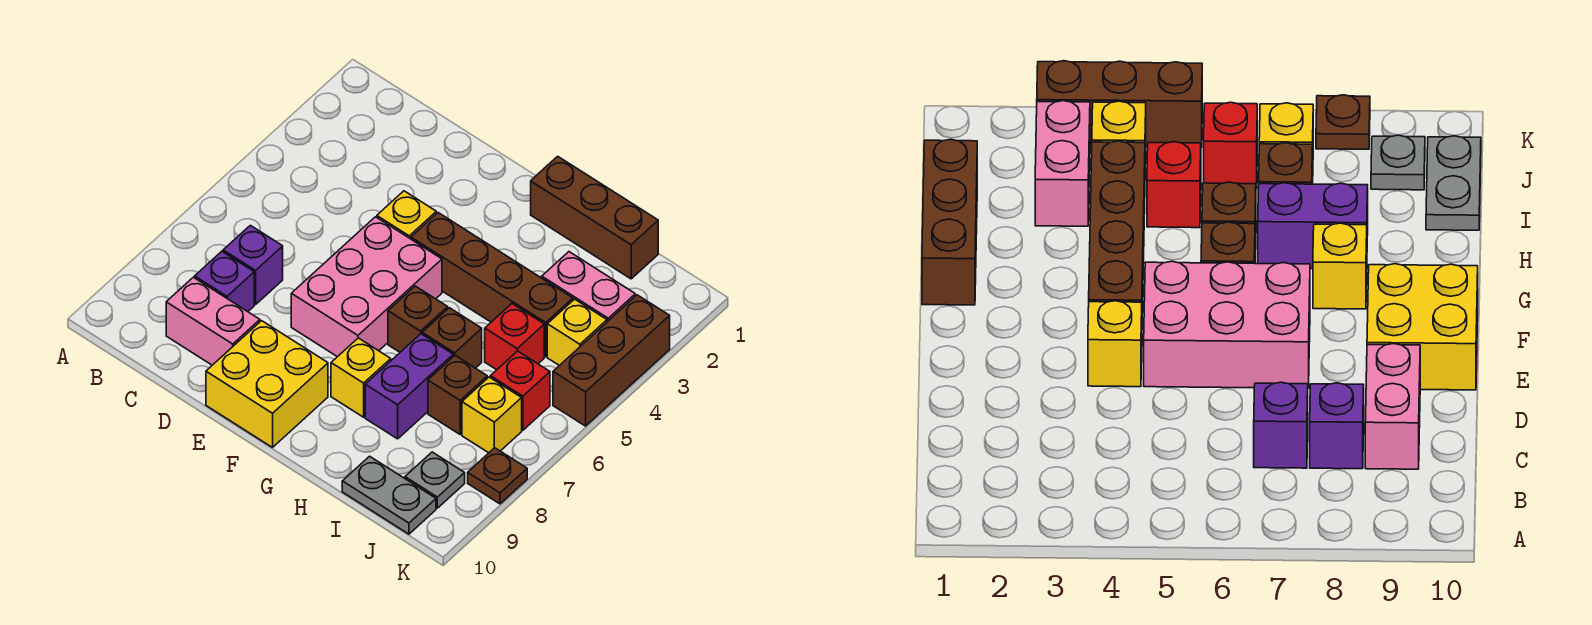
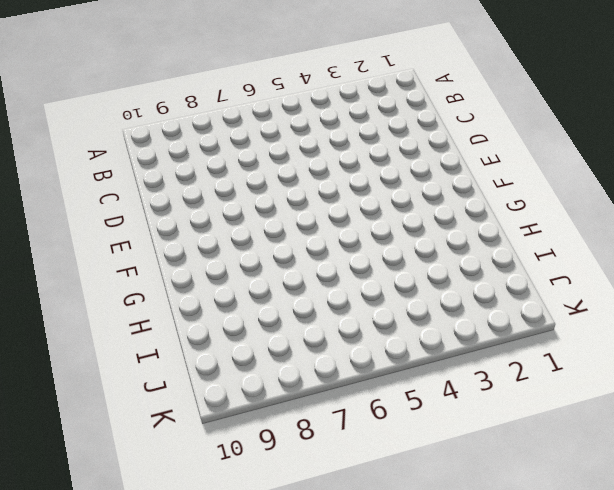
none -> purple brick C7 level 1
none -> purple brick C8 level 1
none -> pink brick C9:D9 level 1

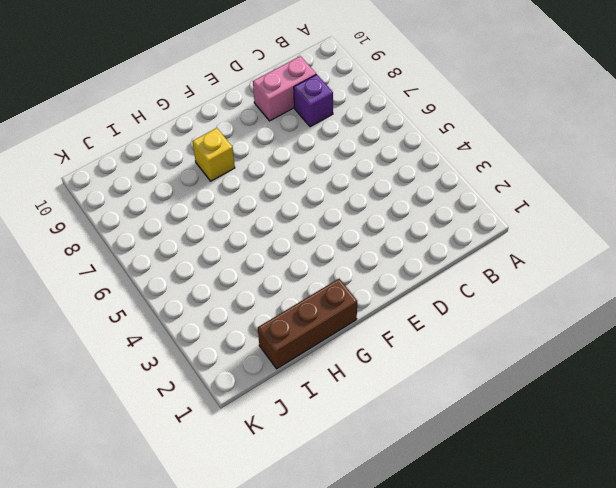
none -> purple brick C7 level 1
none -> yellow brick E4 level 1
none -> pink brick E5:F7 level 1

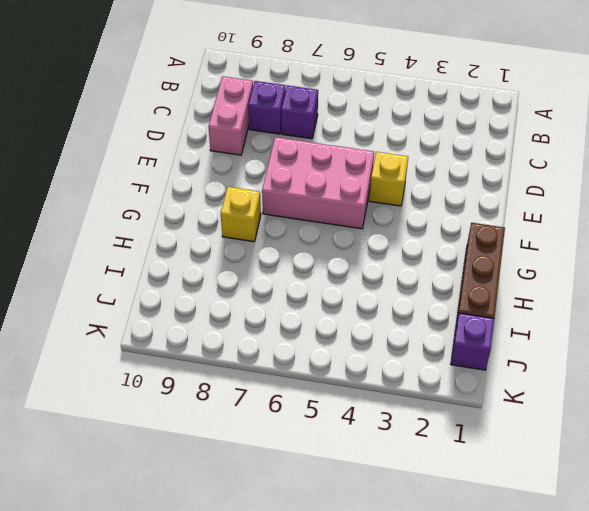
purple brick J1 level 1 -> none
none -> yellow brick E9:F10 level 1
none -> brown brick F4:I4 level 1
none -> brown brick G6 level 1

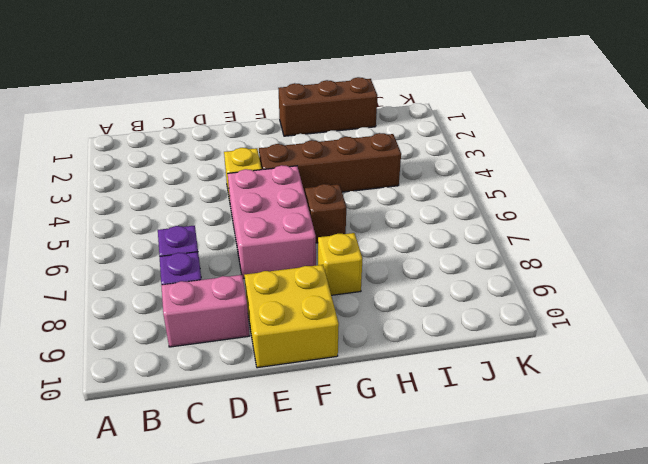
none -> brown brick H6 level 1
none -> purple brick H7:H8 level 1
none -> pink brick I3:J3 level 1

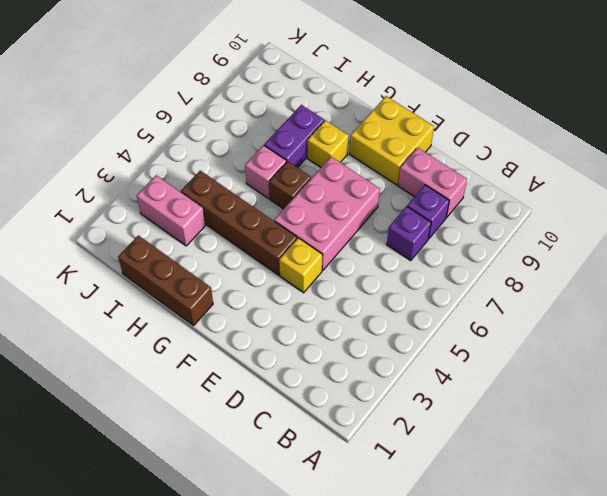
pink brick H6 level 1 -> brown brick H6 level 1
none -> red brick I5 level 1
none -> brown brick I7 level 1
none -> grey plate I10:J10 level 1

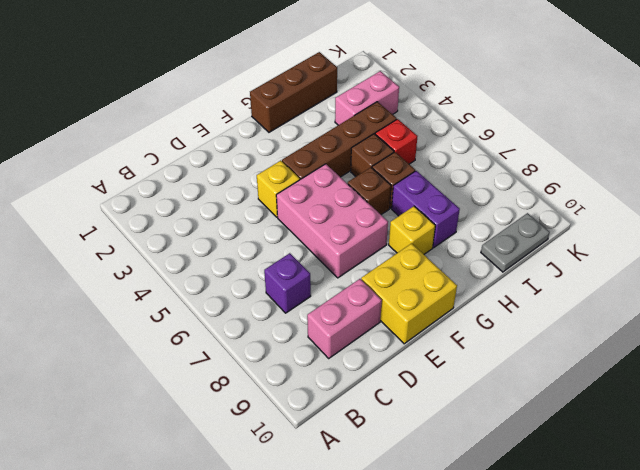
brown brick H5 level 1 -> brown brick I7 level 1
none -> purple brick C8 level 1
none -> yellow brick J4 level 1
none -> red brick J6 level 1

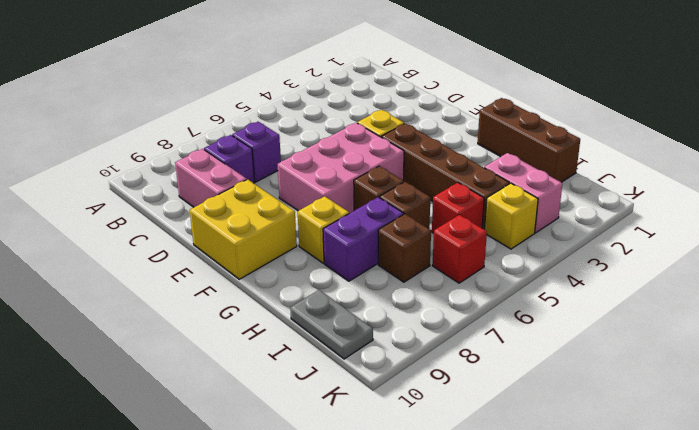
none -> yellow brick J7 level 1
none -> grey plate J9 level 1
none -> brown brick K3:K5 level 1

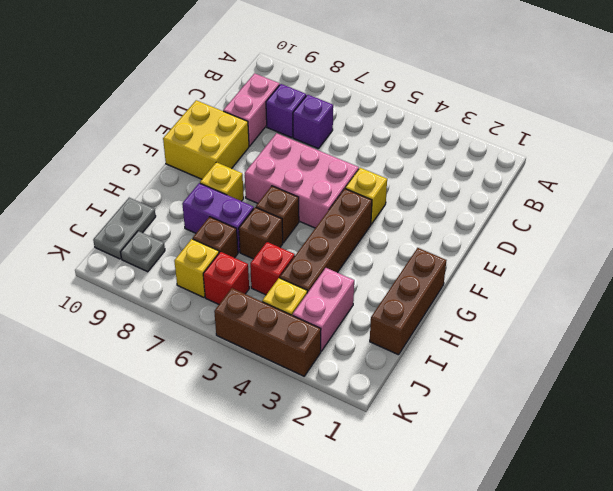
none -> brown plate K8 level 1

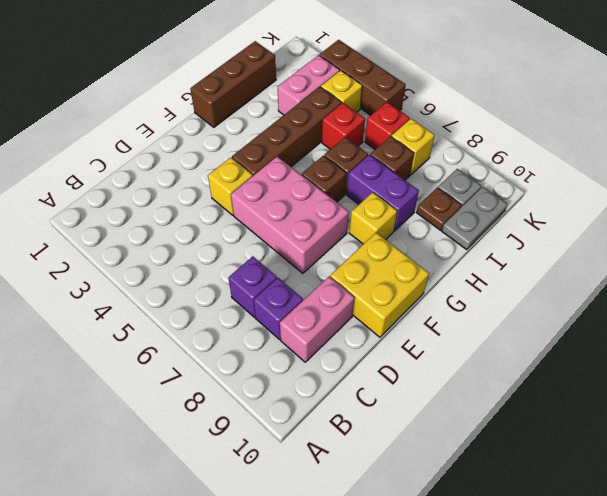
brown plate I9 level 1 -> brown plate K8 level 1

